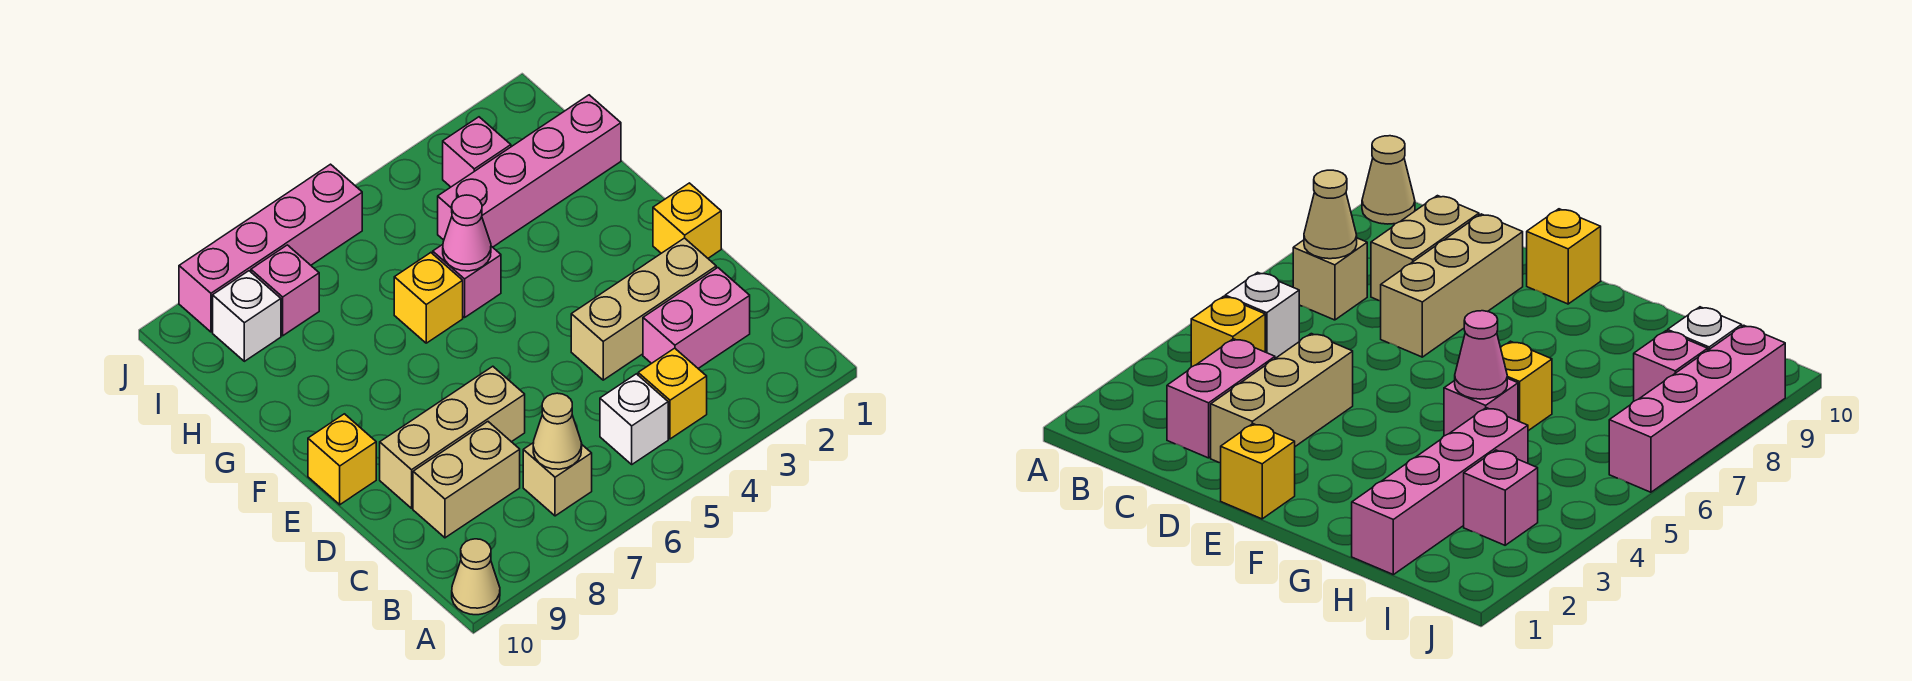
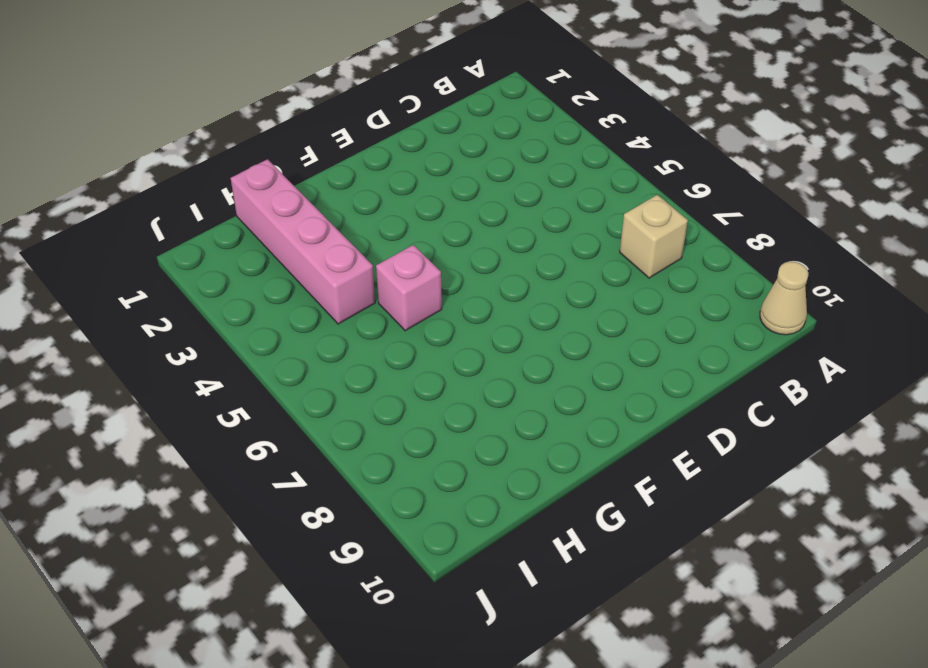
none -> yellow brick B4 level 1
none -> white brick B5 level 1
none -> pink brick C2:C3 level 1

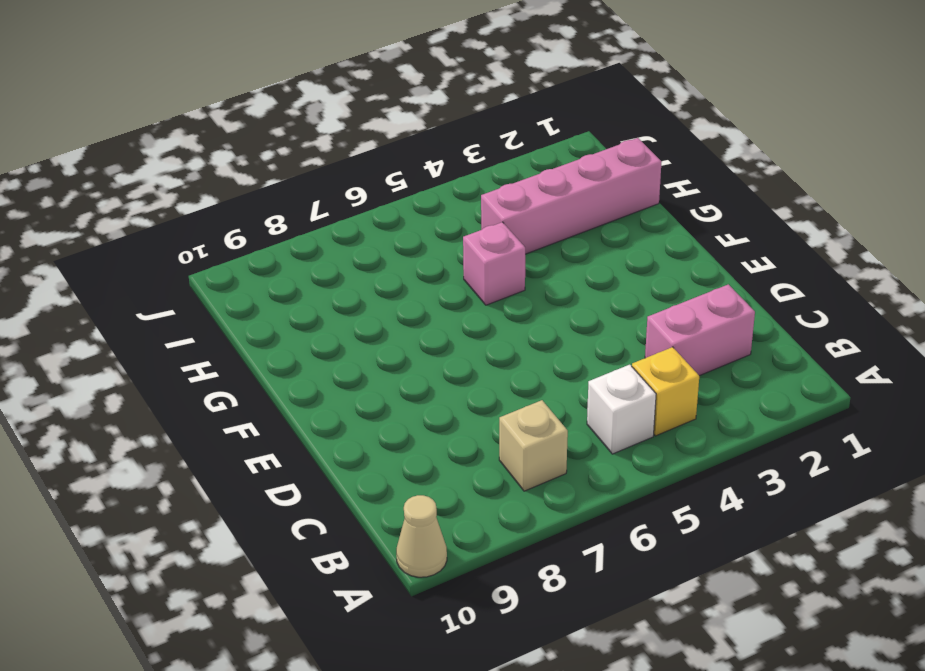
none -> tan brick C8:C9 level 1
none -> tan brick D2:D4 level 1
none -> tan brick D7:D9 level 1

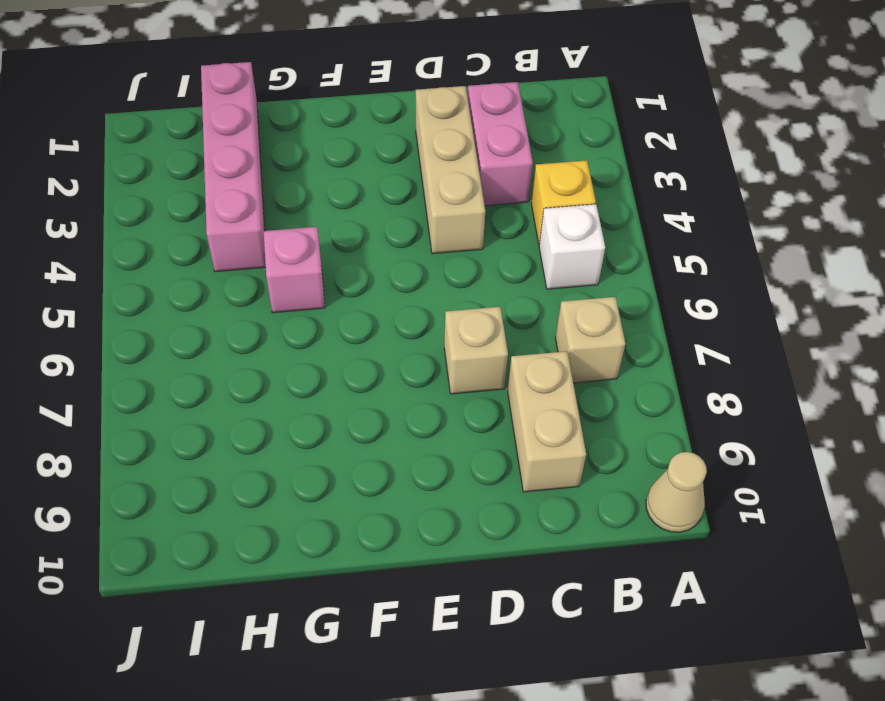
tan brick D7 level 1 -> tan brick D7:D9 level 1
none -> yellow brick E1 level 1
none -> yellow brick E10 level 1
none -> yellow brick G6 level 1

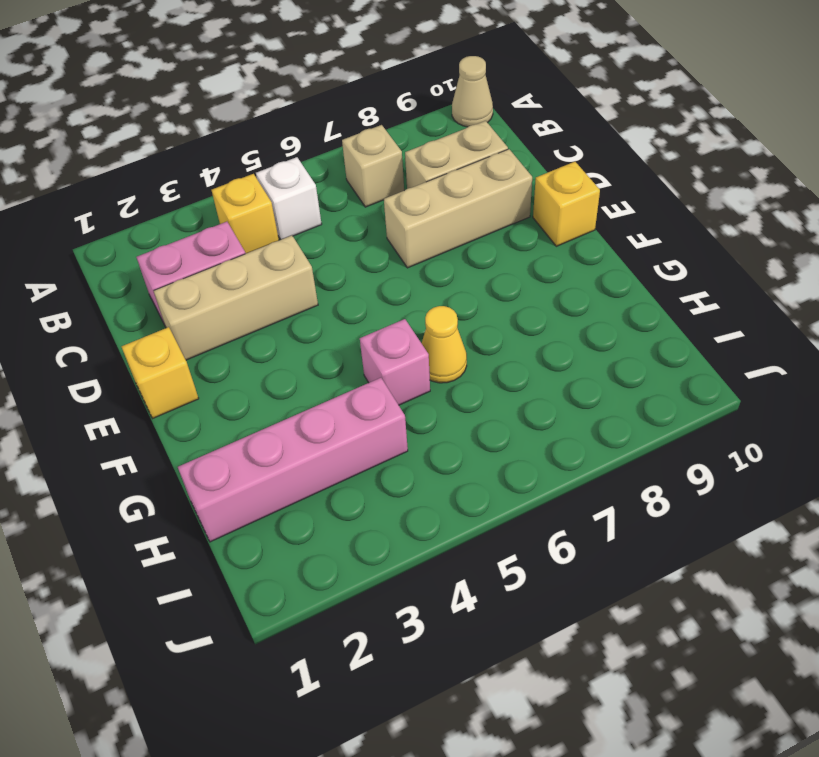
yellow cone G6 level 1 -> yellow brick G6 level 1
none -> pink brick I3 level 1
none -> pink brick I8 level 1
none -> white brick I9 level 1

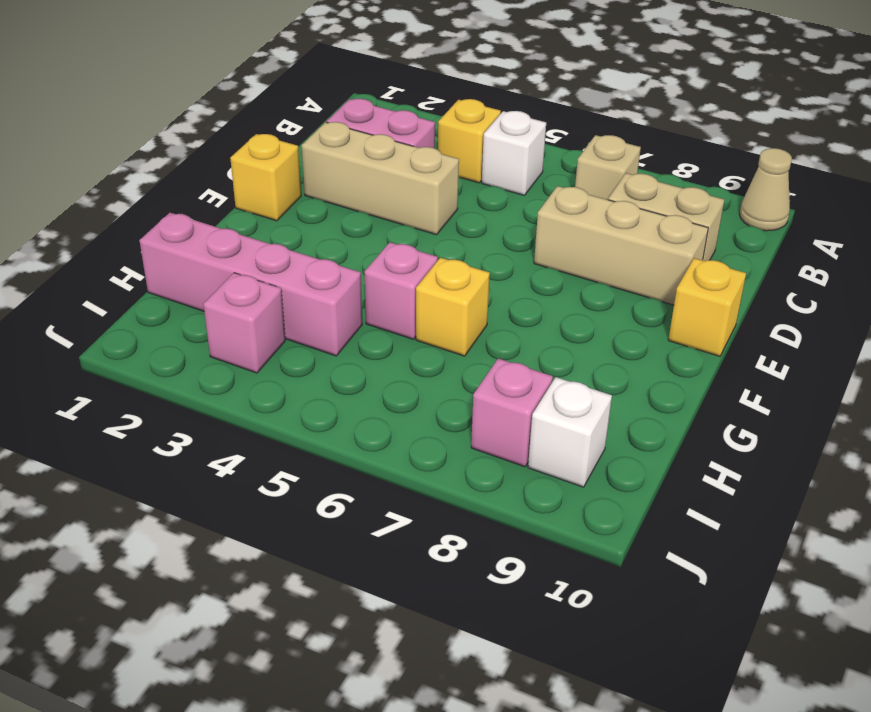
none -> pink brick J6:J9 level 1
none -> tan cone B7 level 2
none -> pink cone G5 level 2

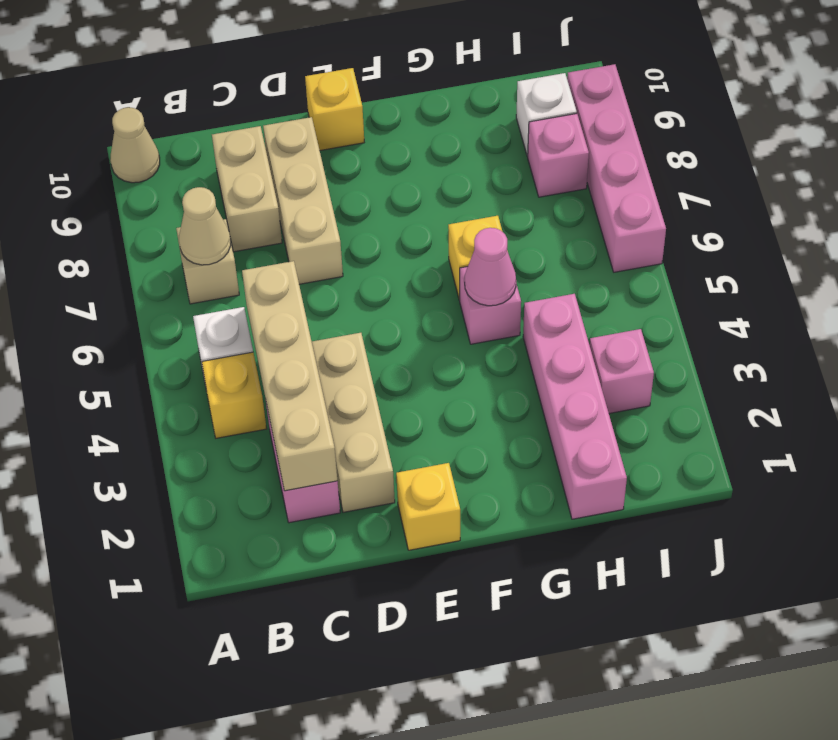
tan brick C2:C5 level 2 -> none

